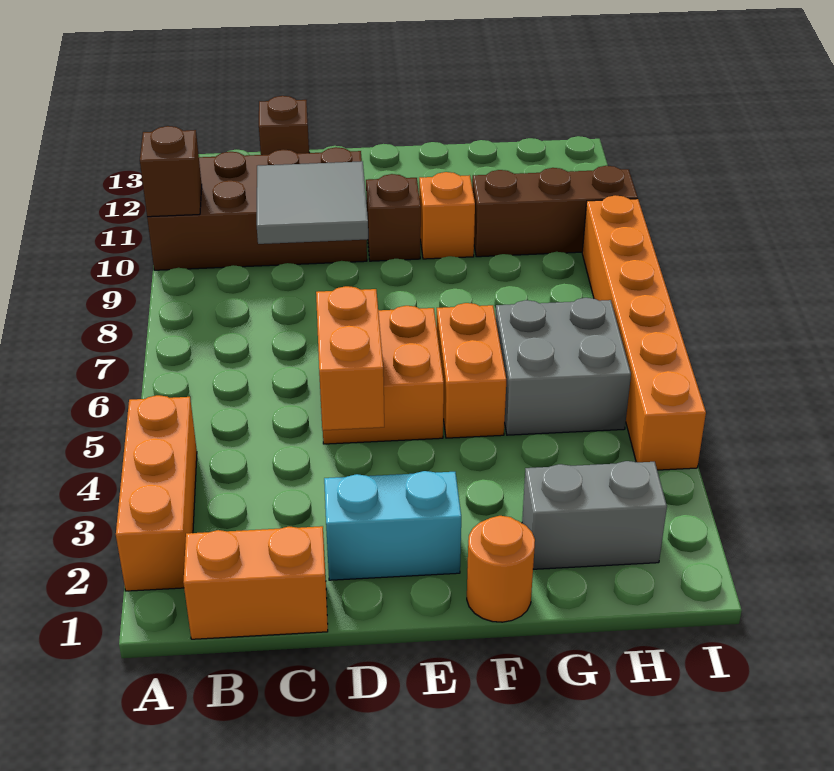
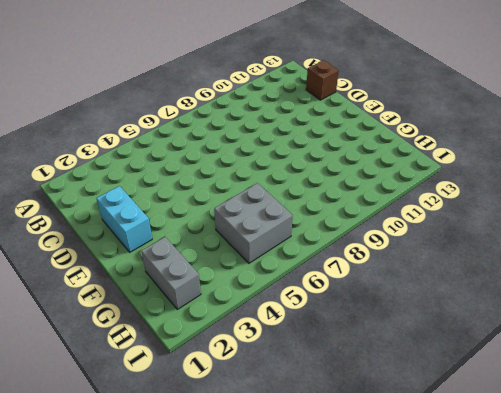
none -> orange brick A2:A4 level 1
none -> brown brick A10:D11 level 1
none -> orange brick B1:C1 level 1

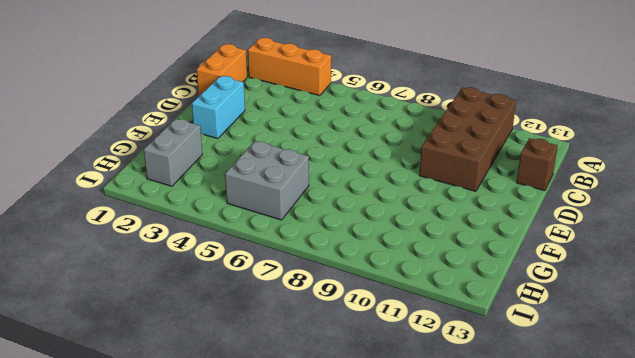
none -> orange brick D5:E6 level 1
none -> brown brick E10 level 1
none -> orange round brick F1 level 1

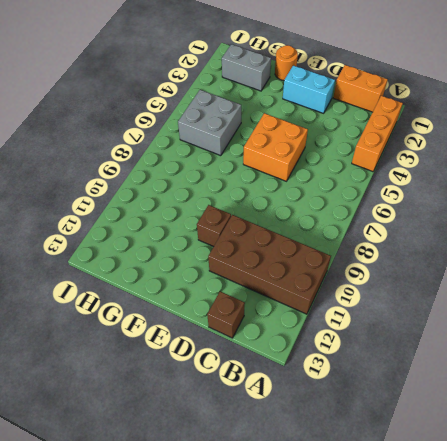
none -> orange brick F5:F6 level 1
none -> orange brick F10 level 1
none -> brown brick G10:I10 level 1

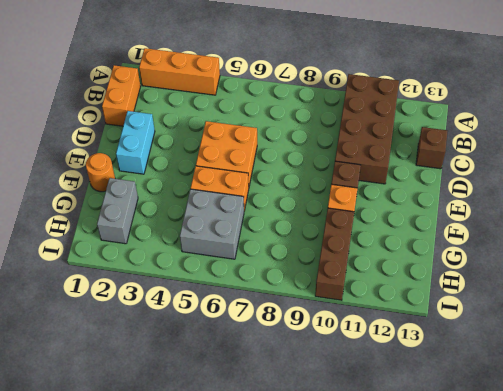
none -> orange brick I4:I9 level 1
none -> brown brick A10 level 2
none -> grey tile C9:D10 level 2

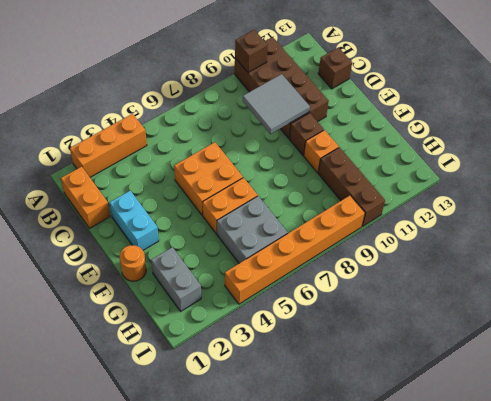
none -> orange brick D4:D5 level 2

